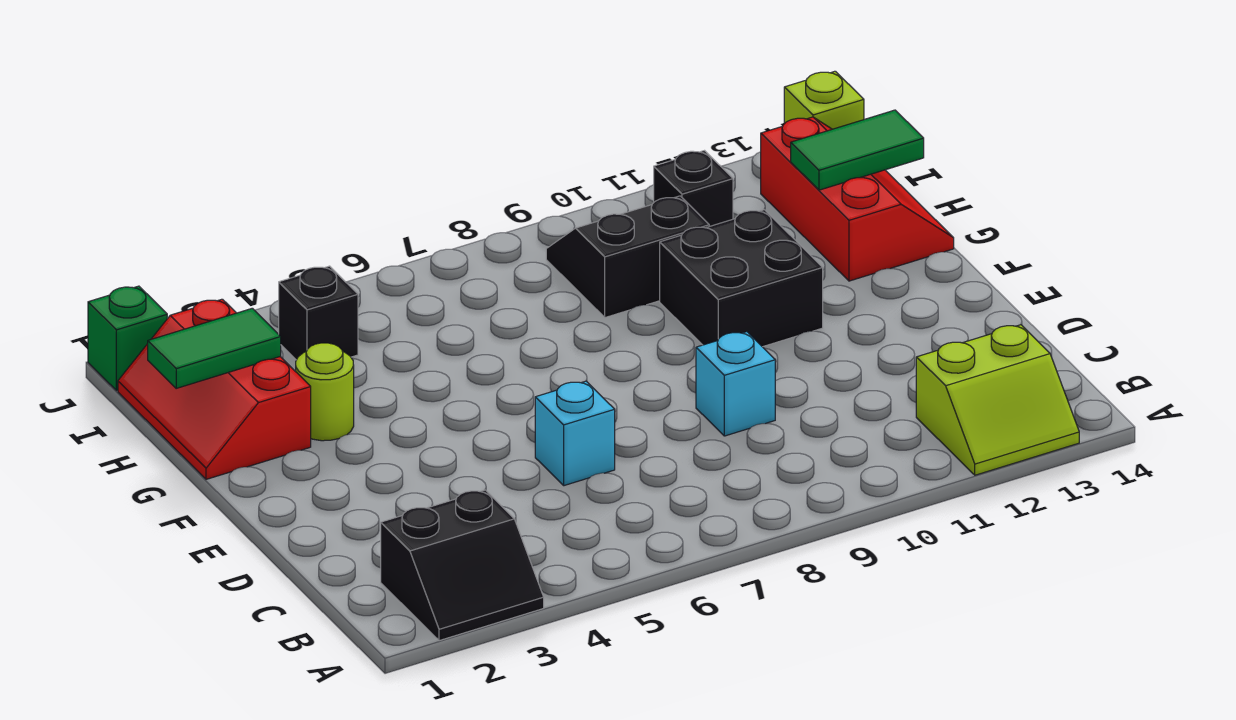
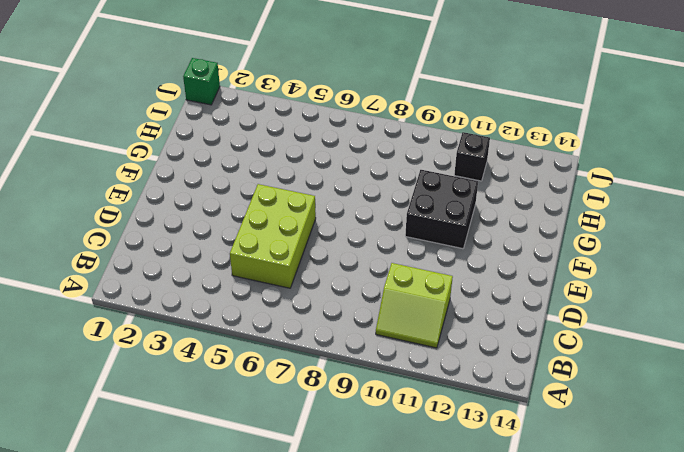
lime slope B10:C11 level 1 top C -> lime slope A12:B13 level 1 top B
lime brick C5:E6 level 1 -> cyan brick D6 level 1
none -> black slope A2:B3 level 1 top B
none -> cyan brick D9 level 1
none -> red slope G1:I2 level 1 top 2

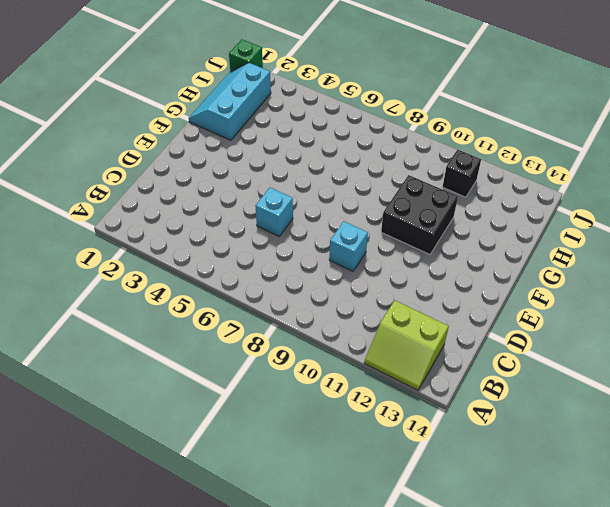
cyan slope G1:I2 level 1 top 2 -> red slope G1:I2 level 1 top 2
none -> black slope A2:B3 level 1 top B
none -> lime round brick G3 level 1
none -> red slope G13:I14 level 1 top 13

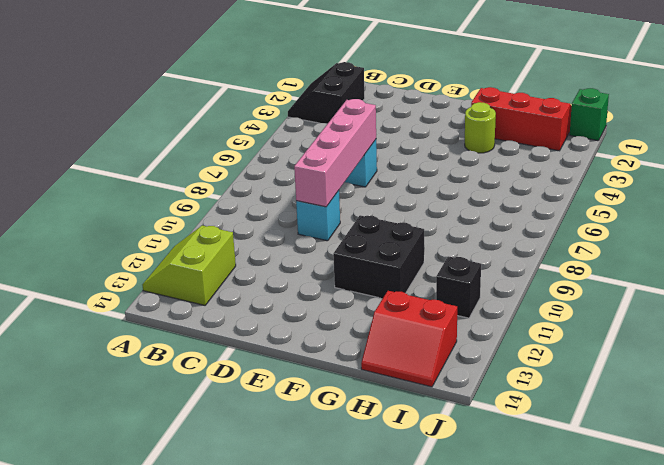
pink brick D6:D9 level 2 -> none
red slope H13:I14 level 1 top 13 -> red slope G13:I14 level 1 top 13
none -> black slope H9:I10 level 1 top H
none -> black brick I4 level 1
none -> lime brick J14 level 1

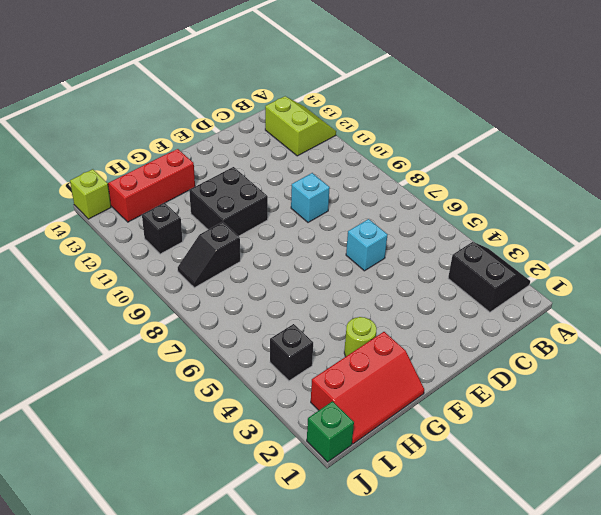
black slope H9:I9 level 1 top H -> black slope H9:I10 level 1 top H
none -> green tile H1:H2 level 2
none -> green tile H13:H14 level 2

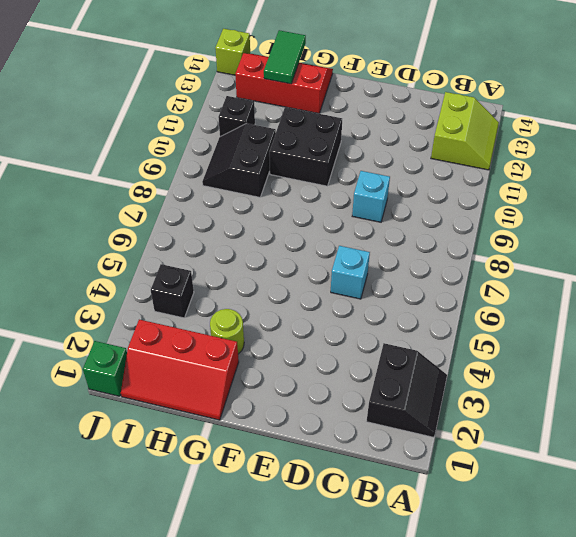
none -> green tile H1:H2 level 2

